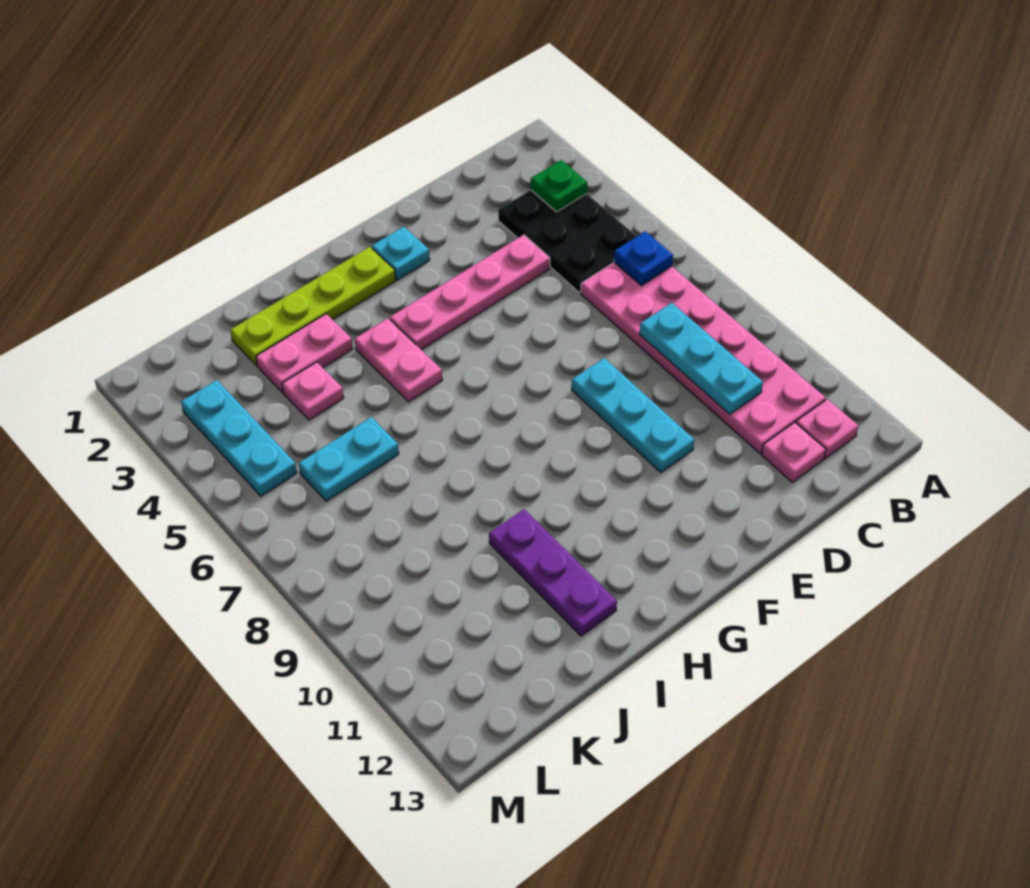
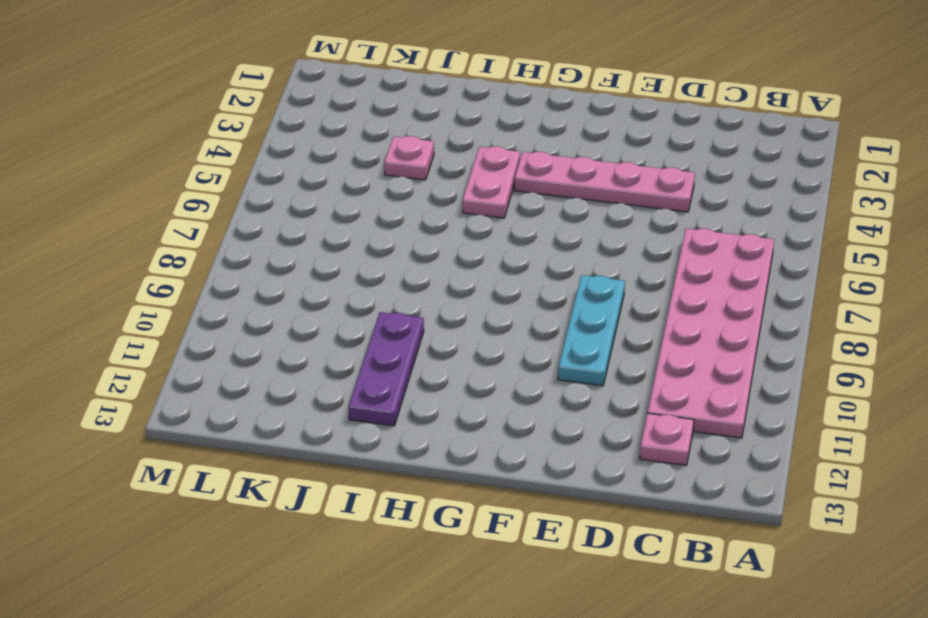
none -> black plate B3:C5 level 1
none -> pink plate B12 level 1
none -> cyan plate F2 level 1

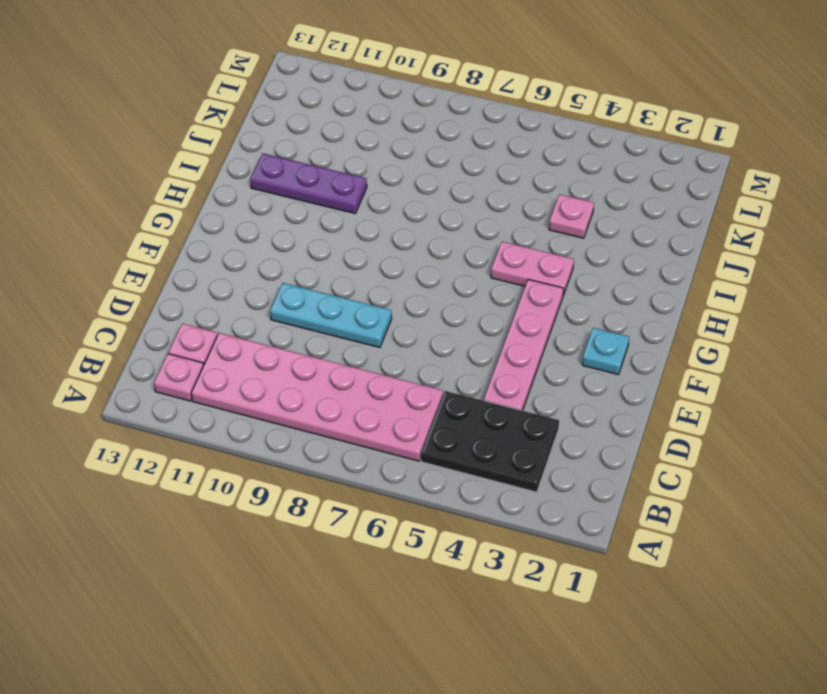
none -> lime plate G2:J2 level 1
none -> pink plate I3:J3 level 1
none -> cyan plate J6:K6 level 1

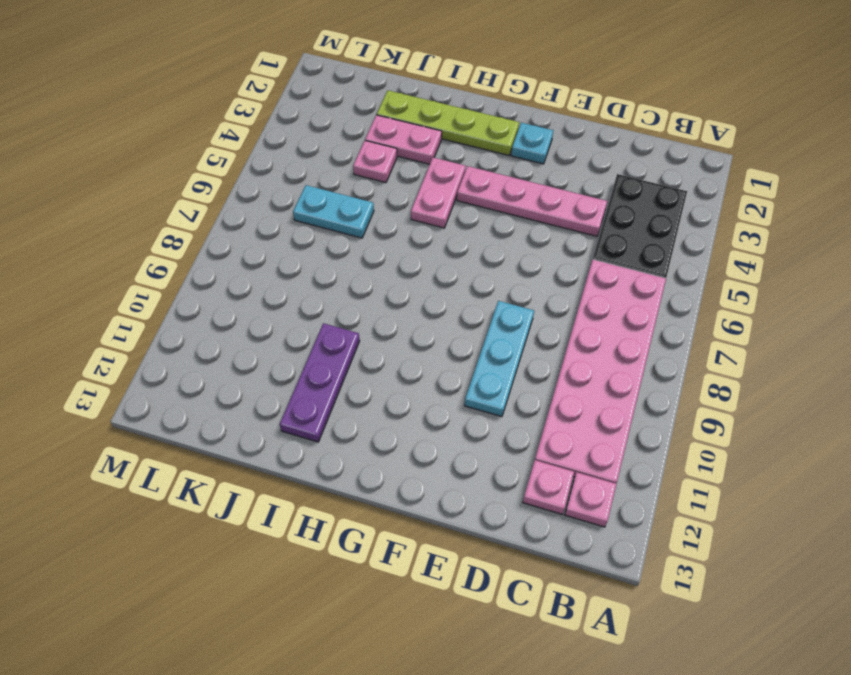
none -> cyan plate L3:L5 level 1
none -> green plate B3 level 2
none -> blue plate B6 level 2

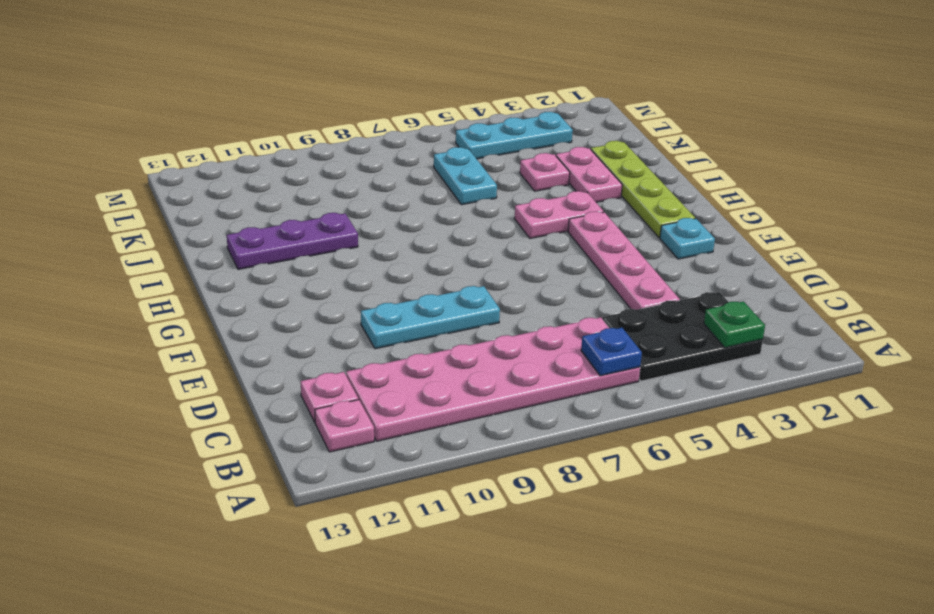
none -> cyan plate C8:C10 level 2

